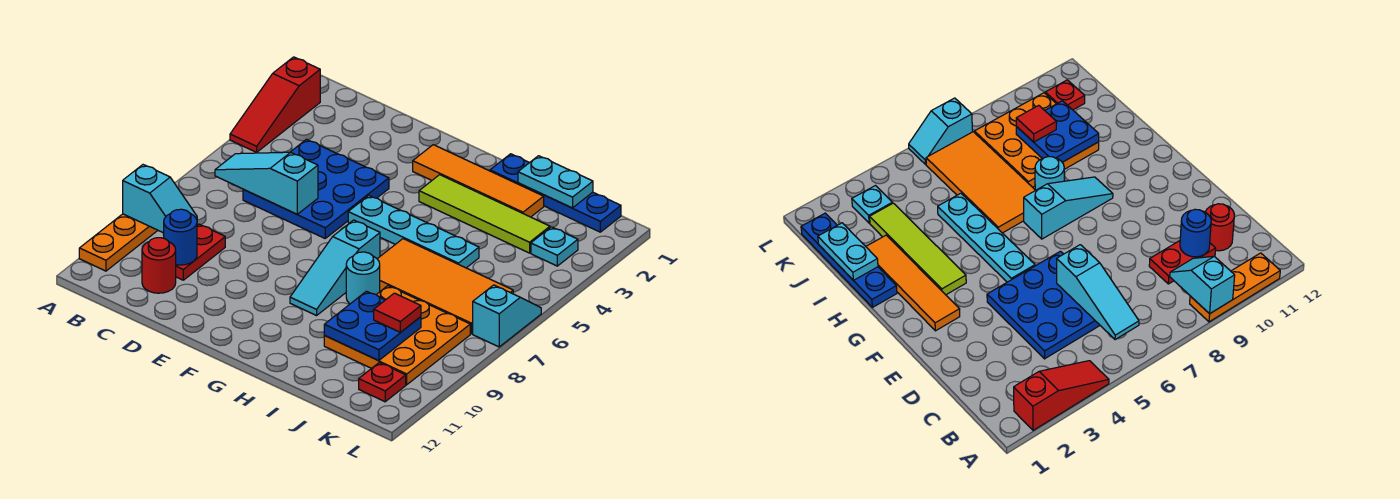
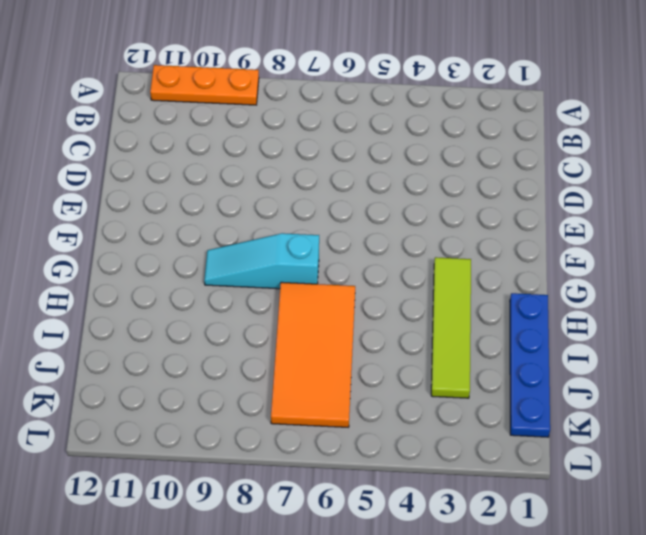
none -> red slope A2:A4 level 1 top 2
none -> blue plate C4:E6 level 1
none -> red plate C9:C10 level 1

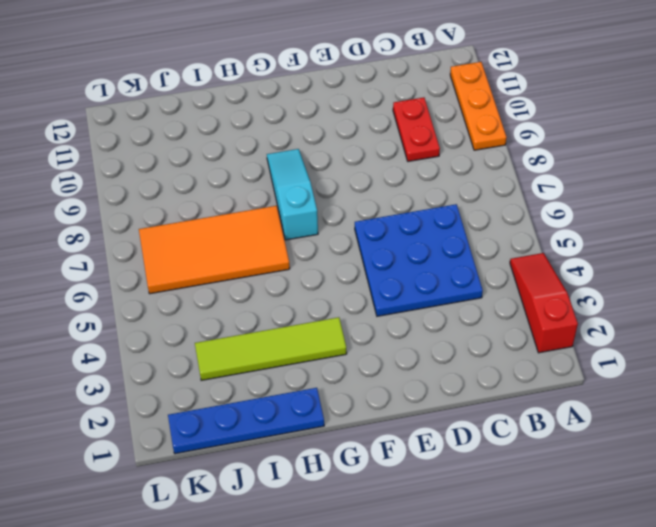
none -> red round brick C11 level 1
none -> orange tile F2:I2 level 1
none -> cyan plate F5:I5 level 1

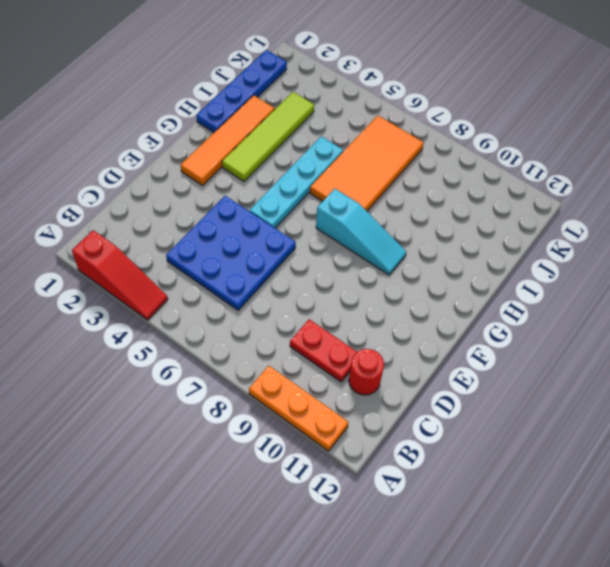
none -> cyan round brick H8 level 1
none -> orange plate I8:K10 level 1
none -> cyan plate K3 level 1

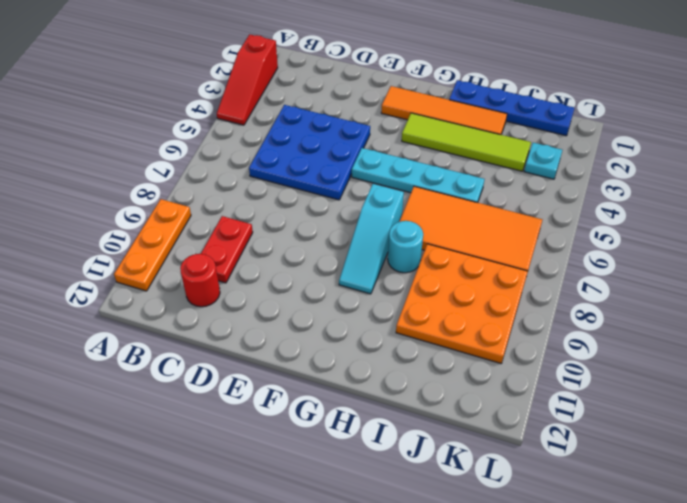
none -> red plate K11 level 1
none -> cyan slope L6:L7 level 1 top 7
none -> cyan slope A9:B9 level 2 top A

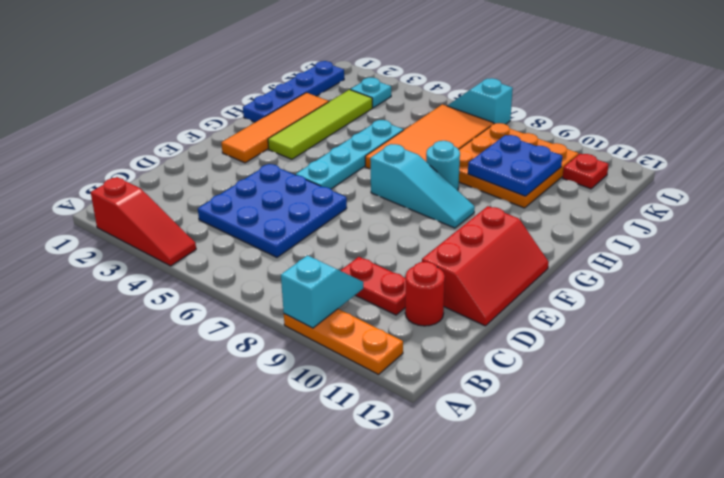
red slope D11:F12 level 1 top 11 -> none
none -> cyan slope B6:D6 level 2 top D
none -> blue round brick C10 level 2
none -> cyan plate I1:J1 level 2

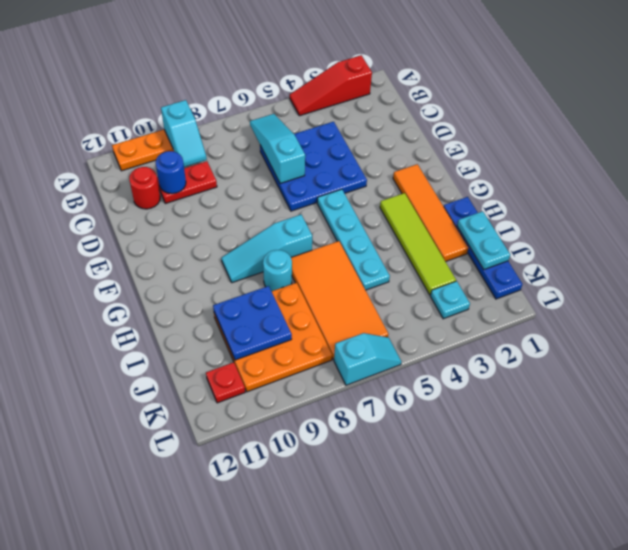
none -> red tile J9 level 3

